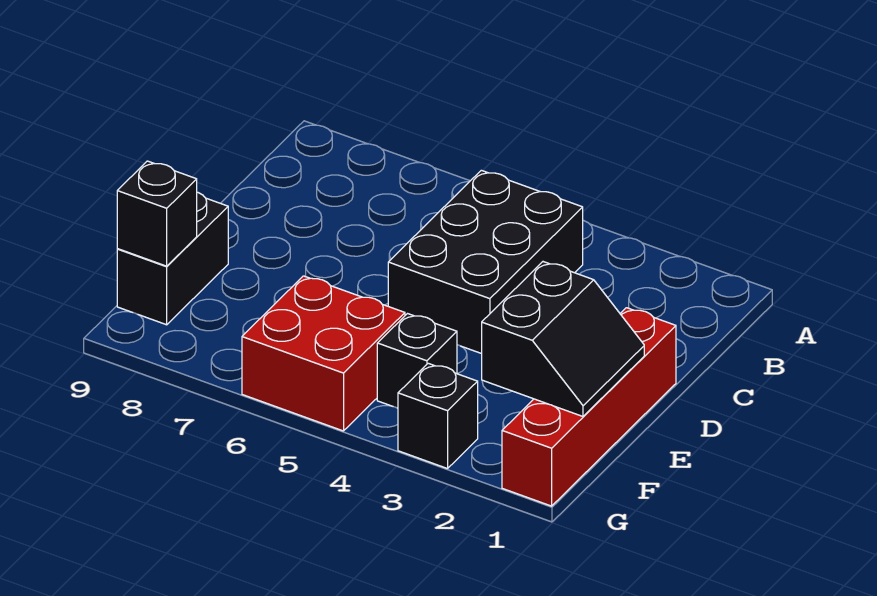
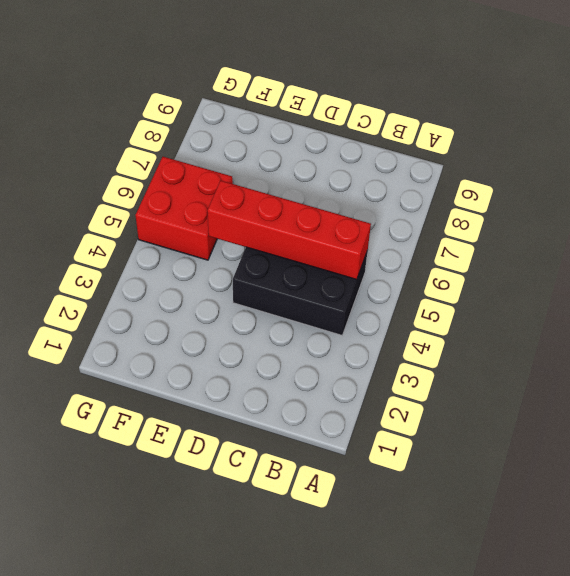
red brick B5:E5 level 2 -> red brick D1:G1 level 1
none -> black brick E9:F9 level 1
none -> black brick F4 level 1

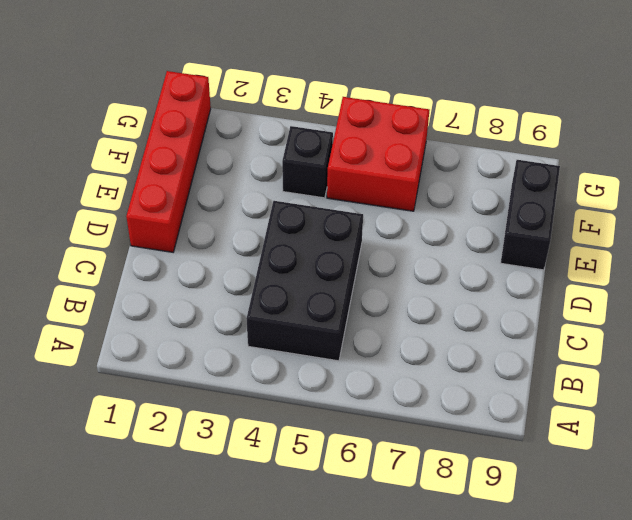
none -> black brick G3 level 1
none -> black slope E1:F2 level 2 top 2

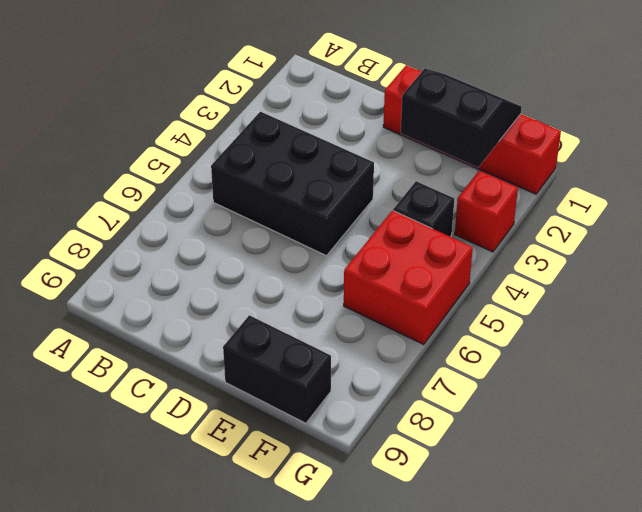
red brick G3 level 1 -> black brick G3 level 1
none -> black brick F9 level 2

